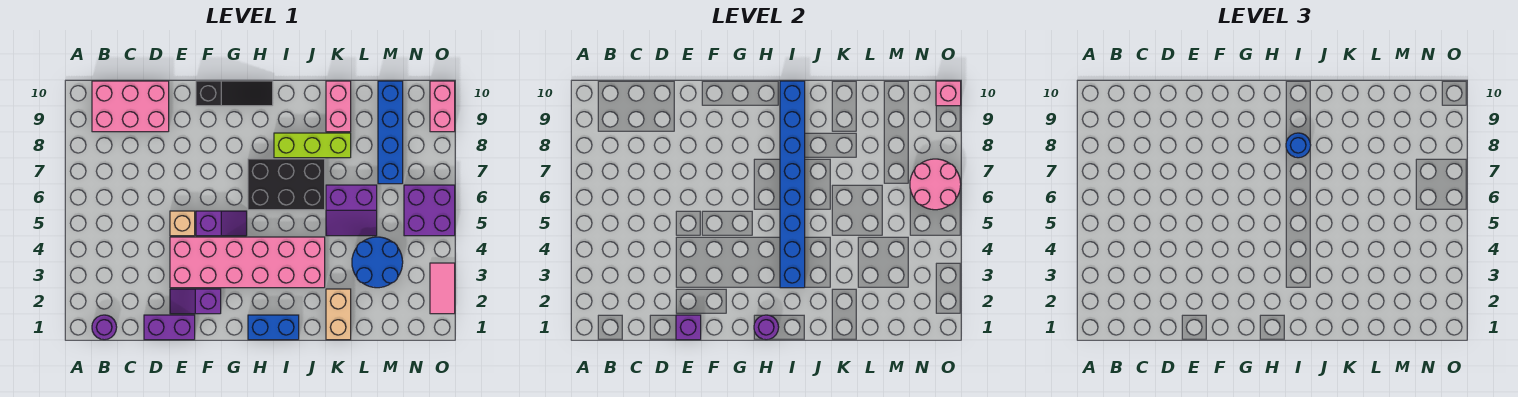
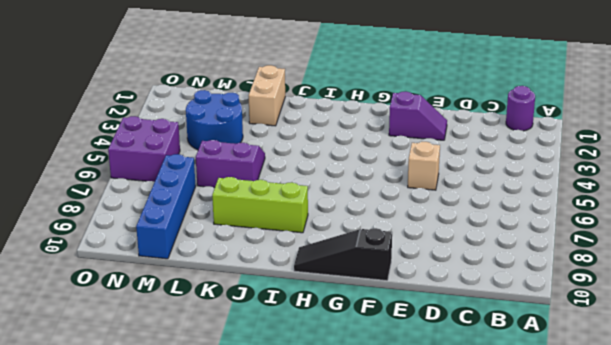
none -> pink brick B9:D10 level 1
none -> purple brick D1:E1 level 1
none -> pink brick E3:J4 level 1

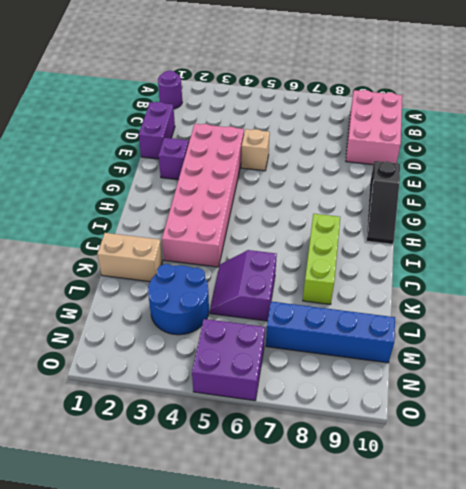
none -> purple slope F5:G5 level 1 top F
none -> blue brick H1:I1 level 1
none -> black brick H6:J7 level 1

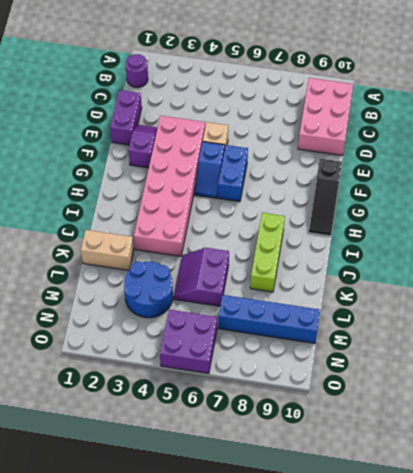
blue slope F5:G5 level 1 top F -> purple slope F5:G5 level 1 top F
blue brick F6:G6 level 1 -> blue brick H1:I1 level 1
none -> black brick H6:J7 level 1
none -> pink brick K9:K10 level 1
none -> pink tile O2:O3 level 1

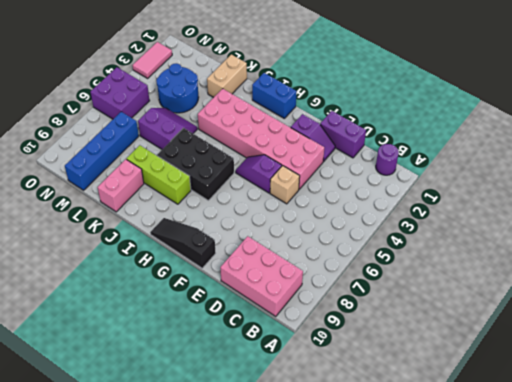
none -> pink brick O9:O10 level 1
none -> purple brick E1 level 2
none -> purple round brick H1 level 2

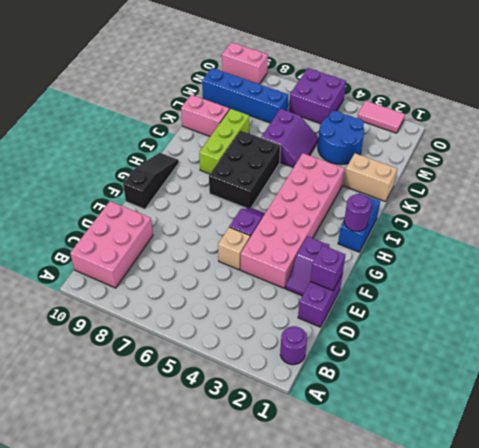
none -> blue brick I3:I10 level 2
none -> pink round brick N6:O7 level 2
none -> pink brick O10 level 2

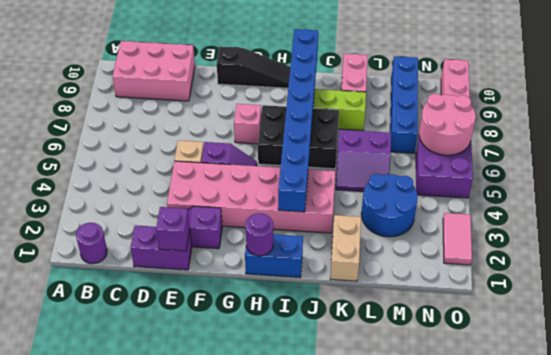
pink brick G7 level 1 -> pink brick O10 level 2
none -> blue round brick I8 level 3

